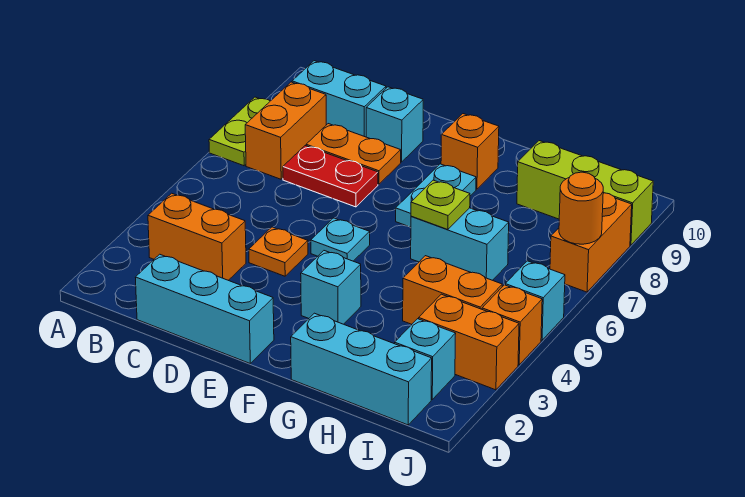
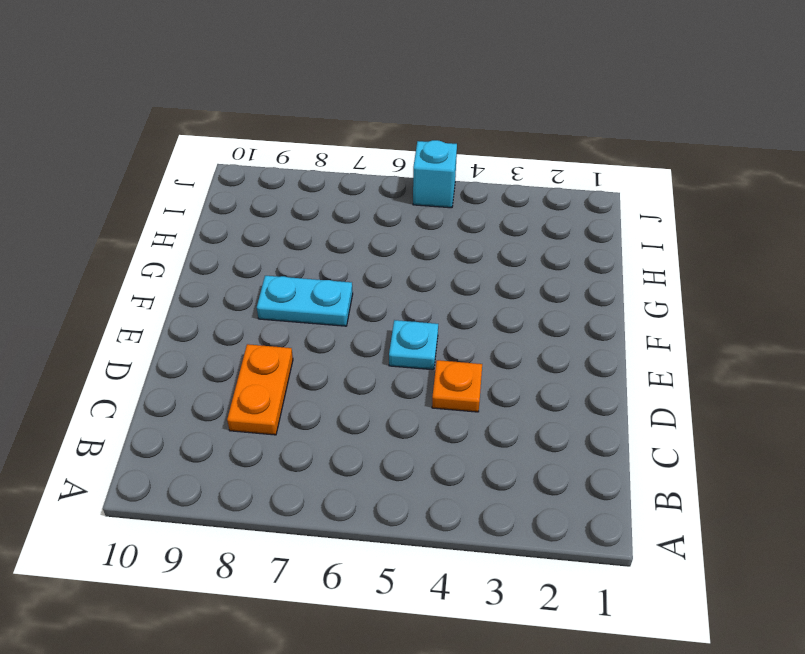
none -> lime plate A7:A8 level 1
none -> orange brick B3:C3 level 1
none -> orange brick B7:B8 level 1

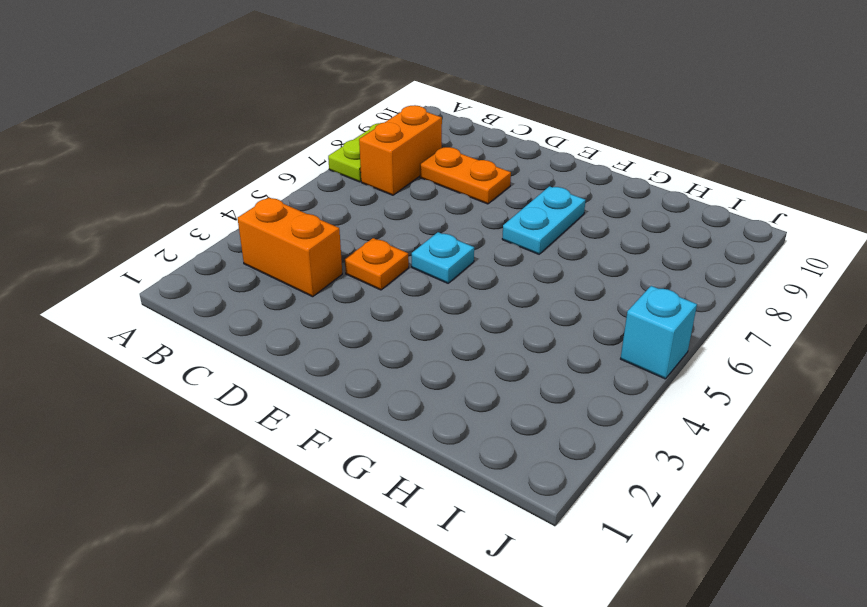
none -> cyan brick B9:C9 level 1
none -> cyan brick C1:E1 level 1
none -> red plate C7:D7 level 1

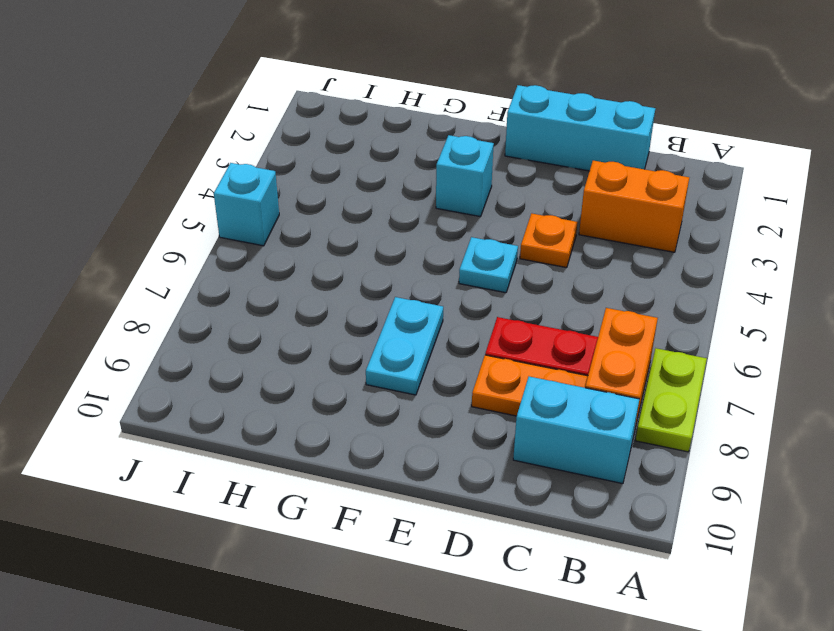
none -> cyan brick D9 level 1
none -> orange brick F9 level 1
none -> cyan brick G1:I1 level 1

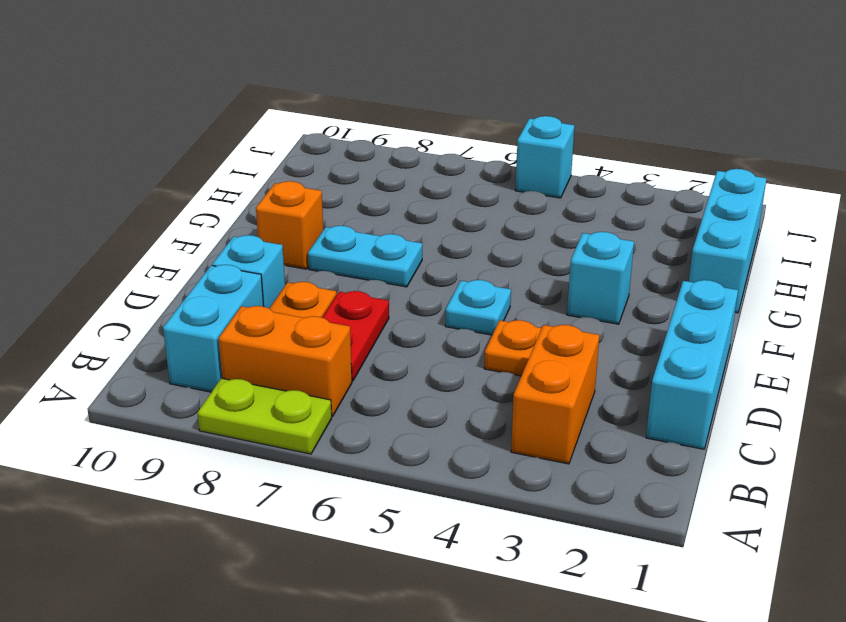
none -> cyan brick G6:H6 level 1
none -> orange brick H4:I4 level 1
none -> lime brick H9:J9 level 1

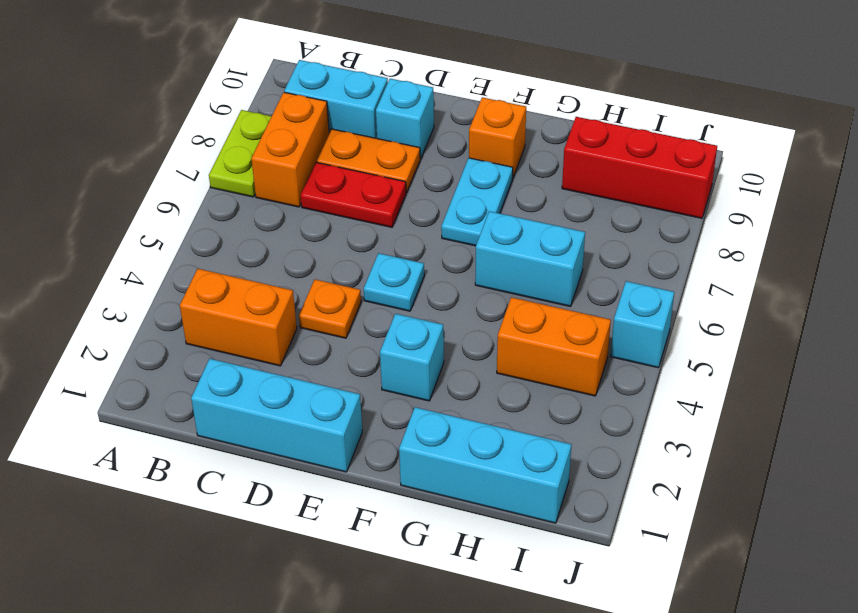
red brick H9:J9 level 1 -> lime brick H9:J9 level 1
none -> cyan brick I2 level 1
none -> orange brick I3:J3 level 1
none -> orange brick J4 level 1

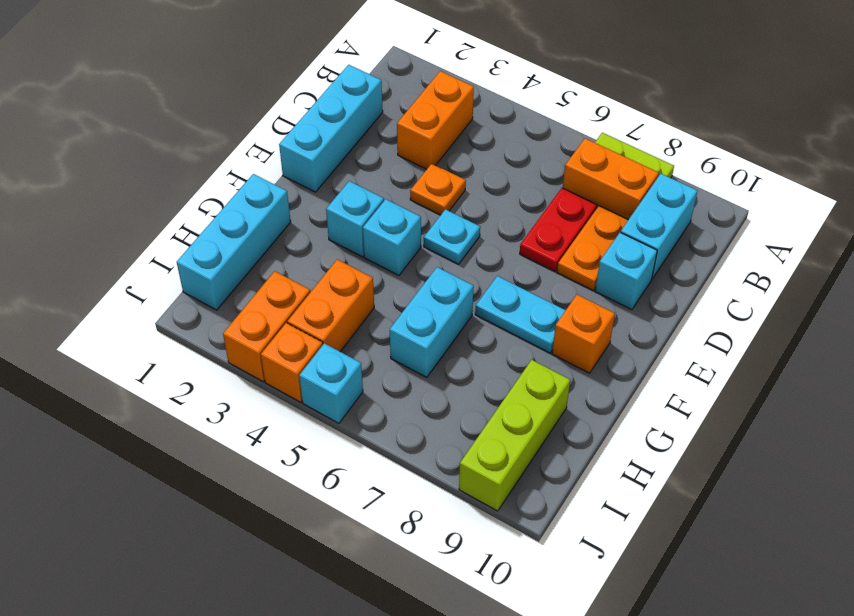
cyan brick F4 level 1 -> cyan brick I2 level 1
none -> orange brick J7:J8 level 1
none -> lime plate G6 level 2
none -> orange round brick J7 level 2

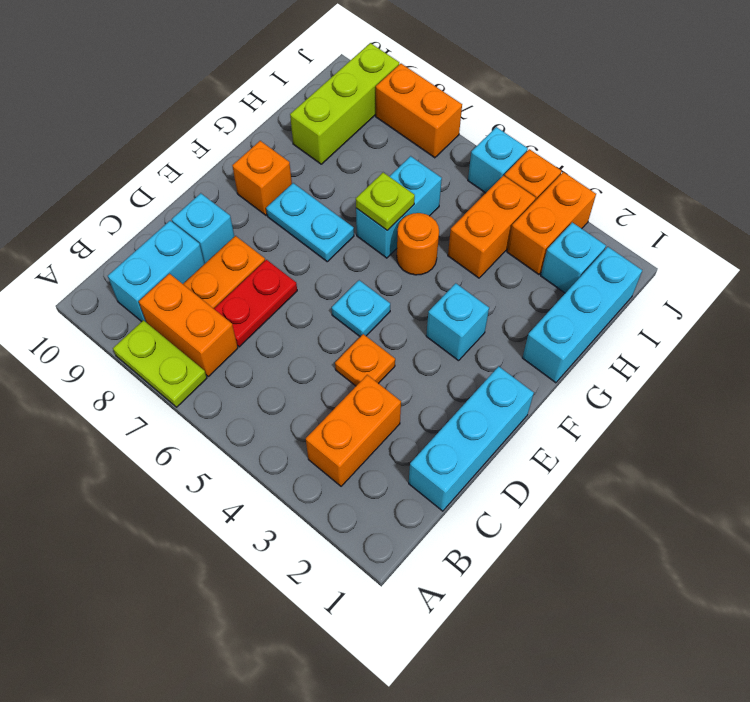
orange round brick G5 level 1 -> orange round brick J7 level 2

